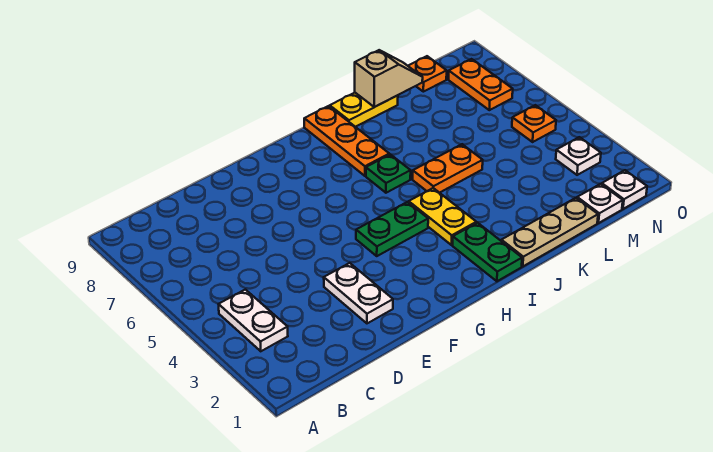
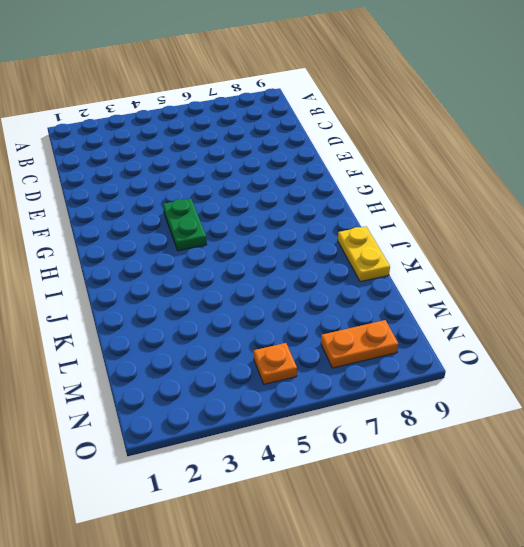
none -> white plate B3:B4 level 1
none -> white plate E2:E3 level 1
none -> green plate I1:I2 level 1

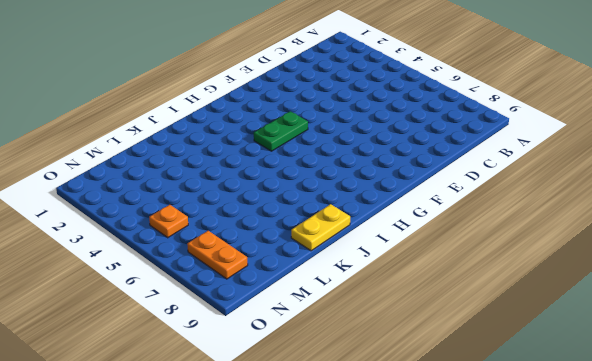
none -> white plate B3:B4 level 1
none -> white plate E2:E3 level 1
none -> green plate I1:I2 level 1

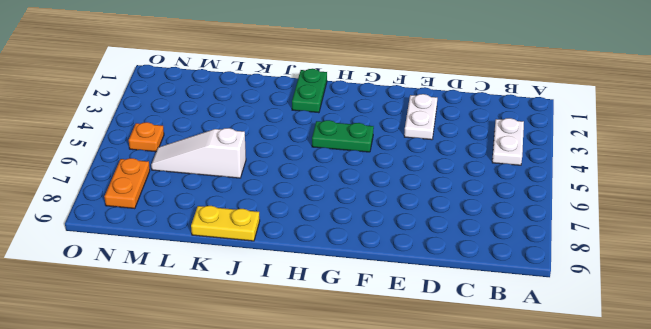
white slope K6:M6 level 1 top K -> none
none -> yellow plate I3:I4 level 1
none -> green plate I6 level 1
none -> orange plate I7:I9 level 1

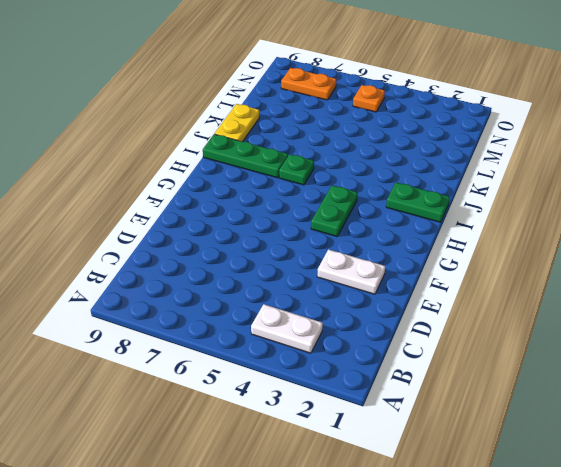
green plate I7:I9 level 1 -> orange plate I7:I9 level 1
none -> yellow plate I3:I4 level 1
none -> tan plate J1:L1 level 1
none -> orange plate J5:K5 level 1

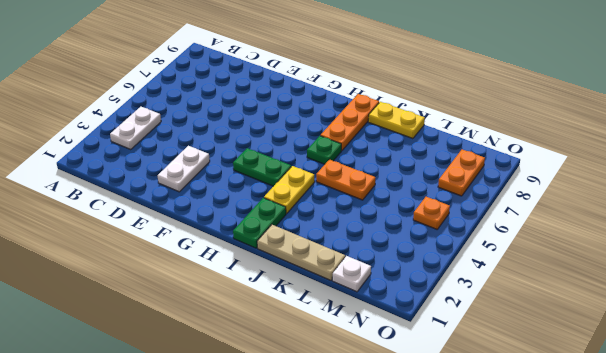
none -> orange plate M9 level 1
none -> white plate N1 level 1
none -> white plate N3 level 1

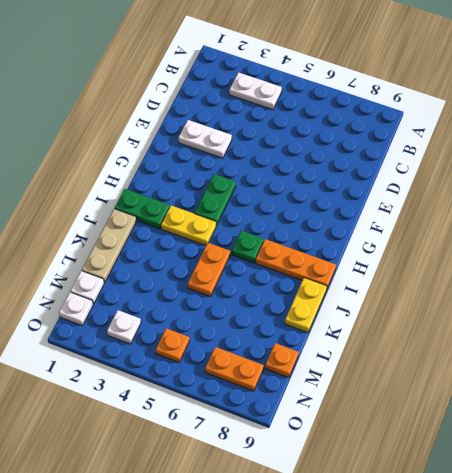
none -> tan slope K9:L9 level 2 top K

